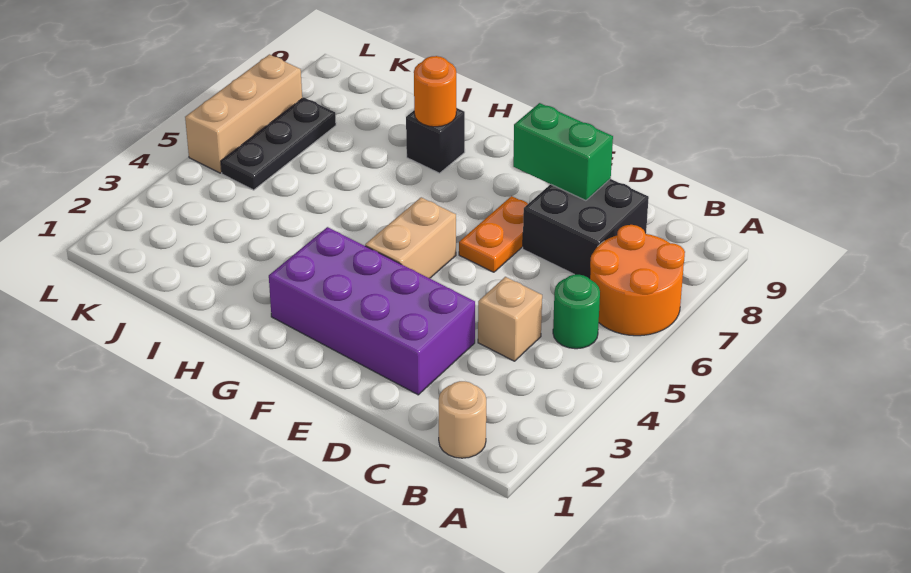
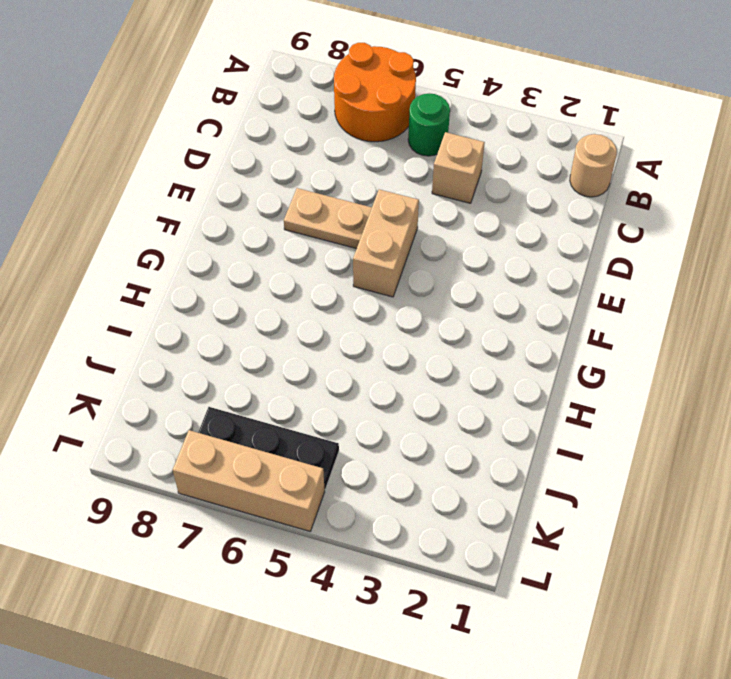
tan brick E5:F5 level 1 -> tan brick F4:F5 level 1
tan plate E6:E7 level 1 -> orange plate E6:E7 level 1
none -> black brick C7:D8 level 1
none -> purple brick D2:G3 level 1
none -> black brick H8 level 1

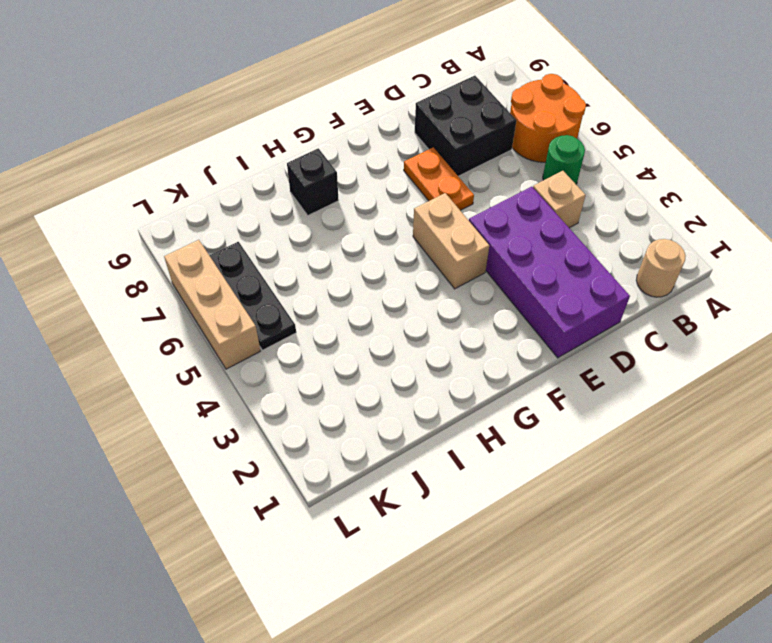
purple brick D1:E4 level 1 -> purple brick D2:G3 level 1
none -> green brick D8:E8 level 2
none -> orange round brick H8 level 2

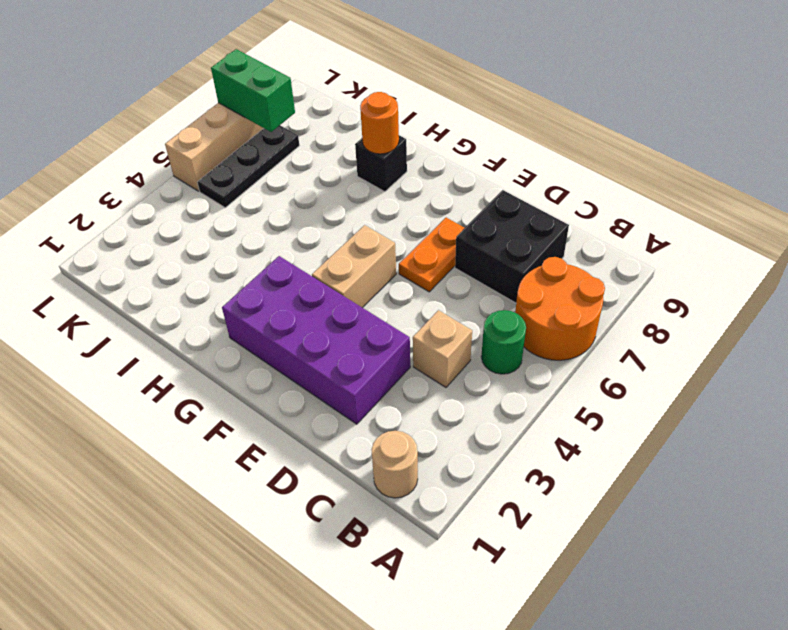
green brick K7:L7 level 2 -> green brick D8:E8 level 2

